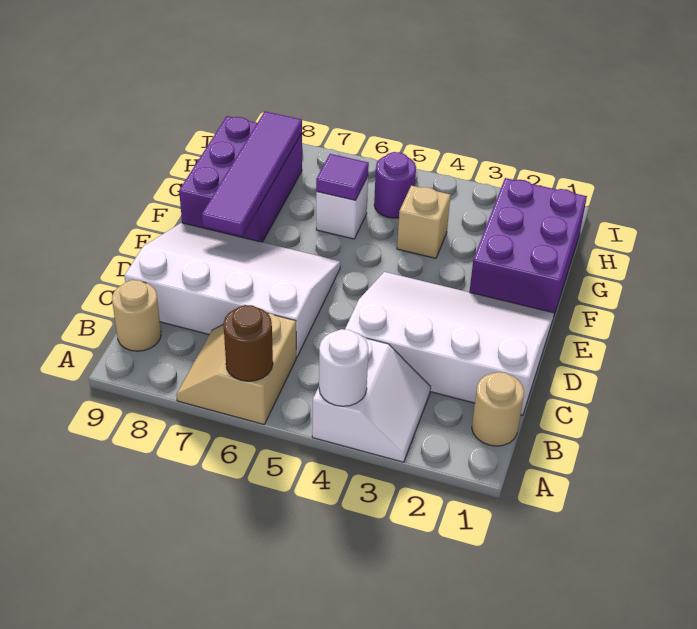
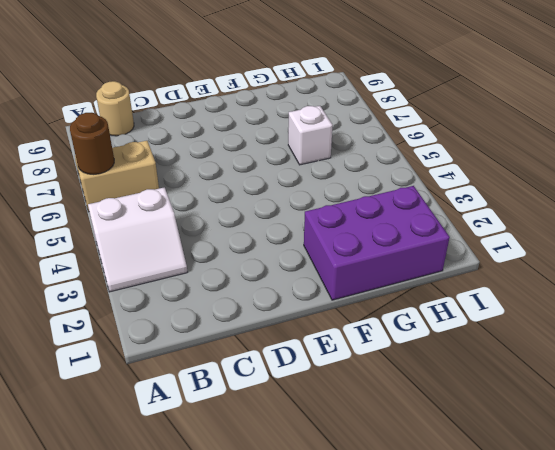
none -> tan round brick B1 level 1
none -> white slope C1:E4 level 1 top C
none -> white slope C6:E9 level 1 top C

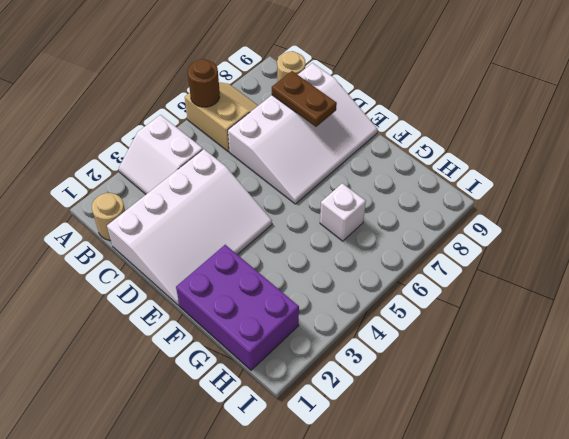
brown plate C8:D8 level 2 -> none
none -> purple brick F8:H9 level 1
none -> tan brick G4 level 1
none -> purple round brick H5 level 1

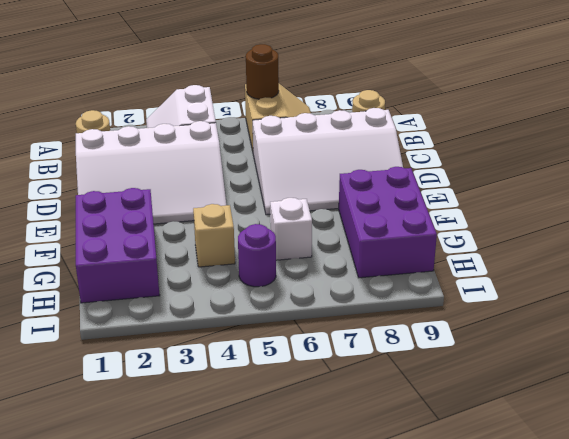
none -> white round brick A4 level 2
none -> purple tile E8:H8 level 2
none -> purple tile G6 level 2

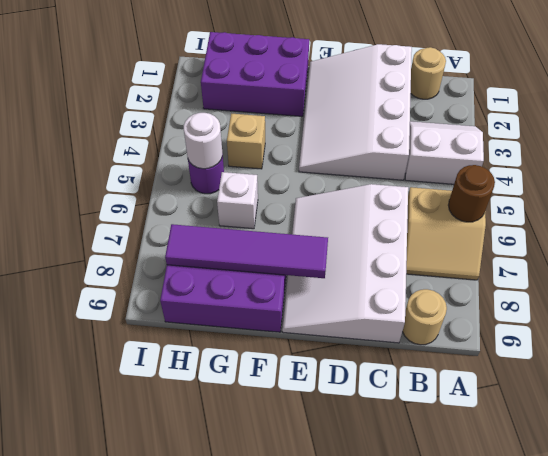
white round brick H5 level 2 -> white round brick A4 level 2
none -> purple tile G6 level 2

